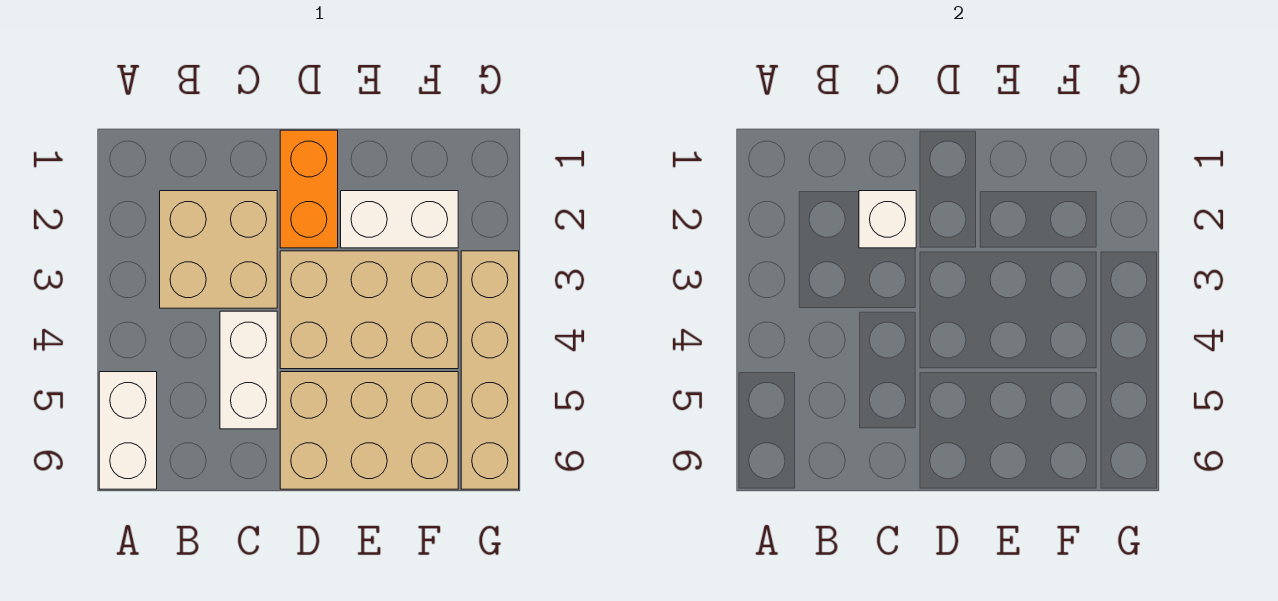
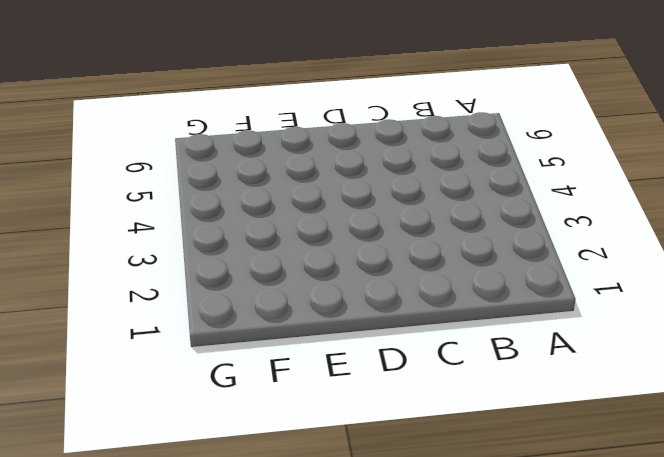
none -> white brick A5:A6 level 1
none -> tan brick B2:C3 level 1

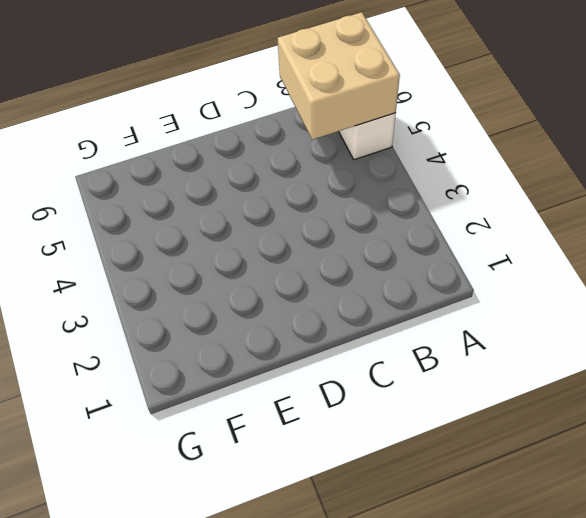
tan brick A5:B6 level 2 -> tan brick B2:C3 level 1
none -> white brick C4:C5 level 1
none -> orange brick D1:D2 level 1

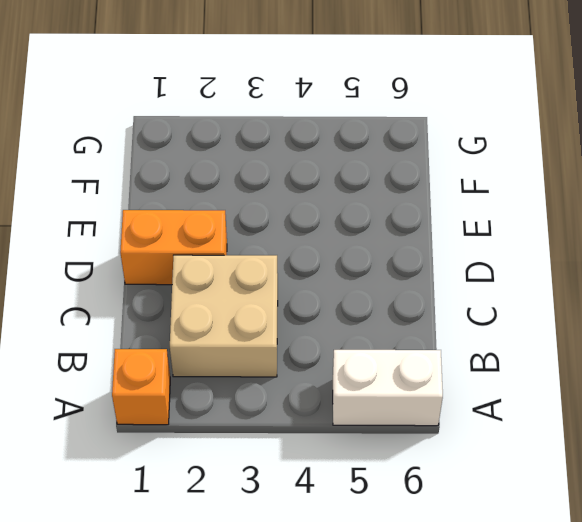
orange brick A1 level 1 -> none
none -> white brick C4:C5 level 1
none -> tan brick D3:F4 level 1

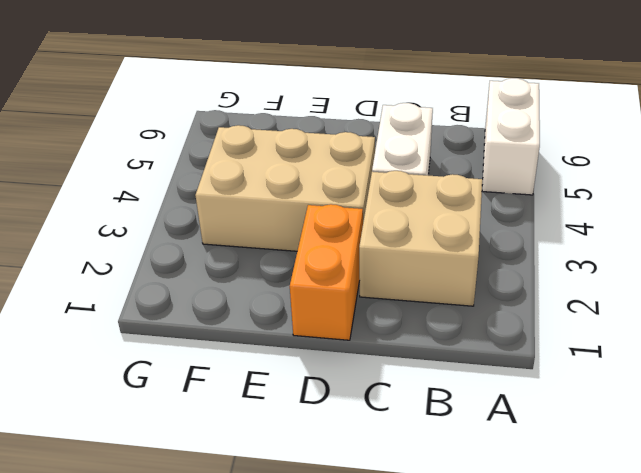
none -> tan brick D5:F6 level 1
none -> white brick E2:F2 level 1

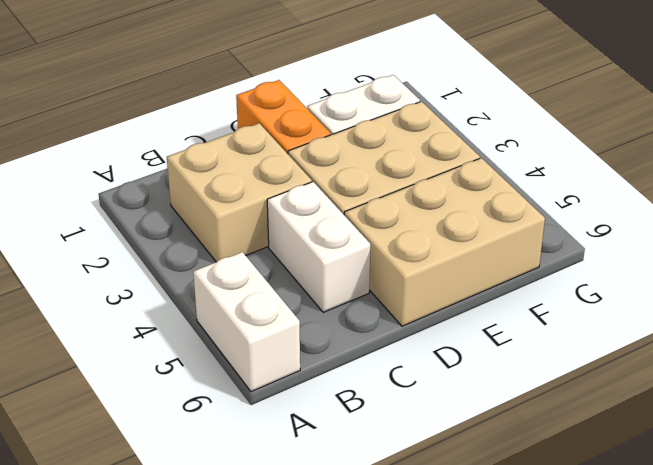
none -> tan brick G3:G6 level 1
none -> white brick C2 level 2

